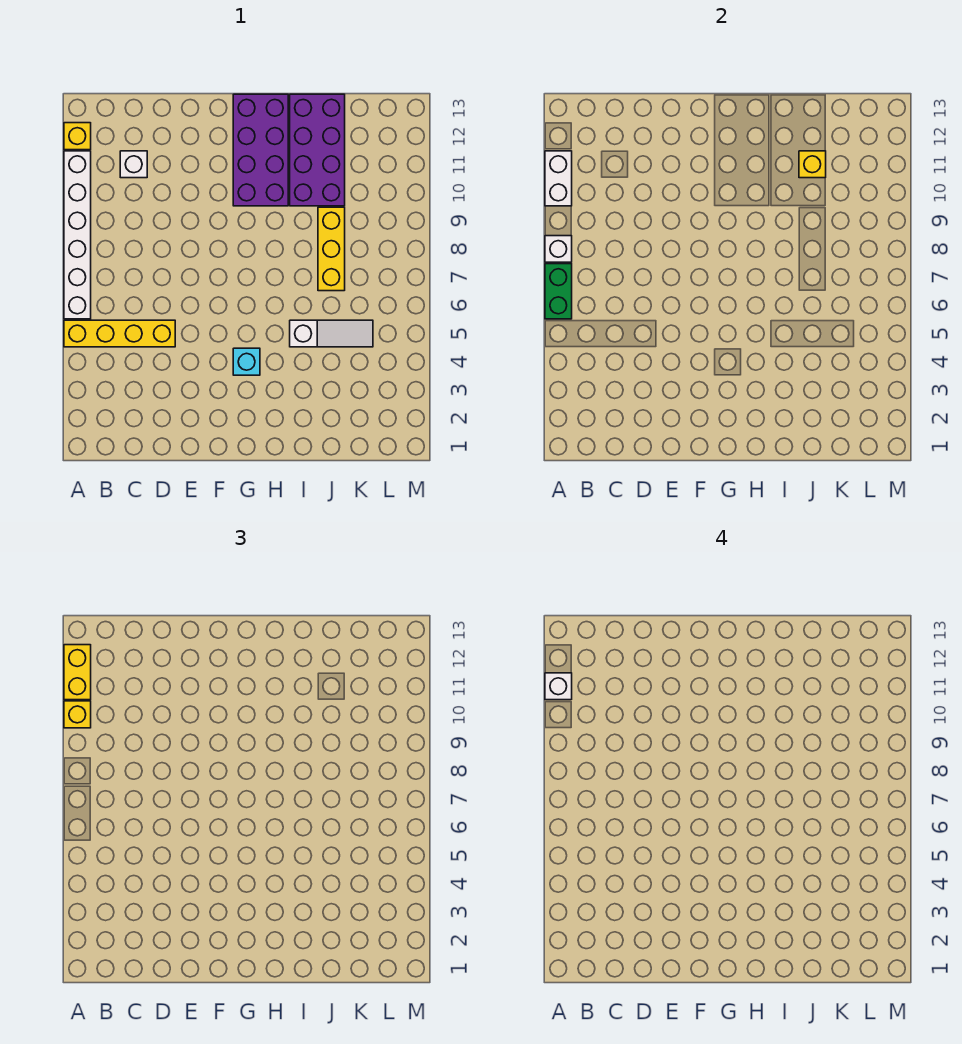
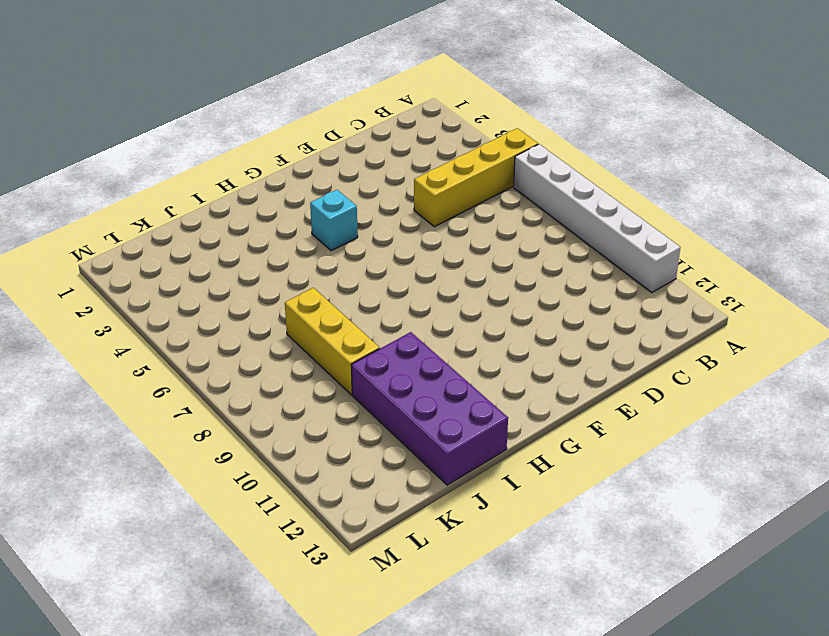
none -> yellow brick A12 level 1
none -> white brick C11 level 1
none -> purple brick G10:H13 level 1

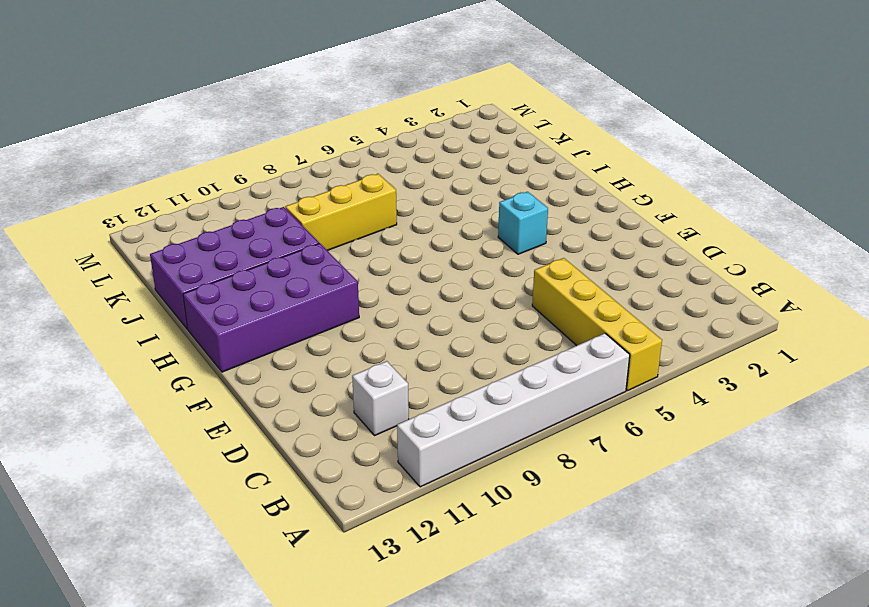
none -> yellow brick A12 level 1
none -> white slope I5:K5 level 1 top I
none -> green brick A6:A7 level 2

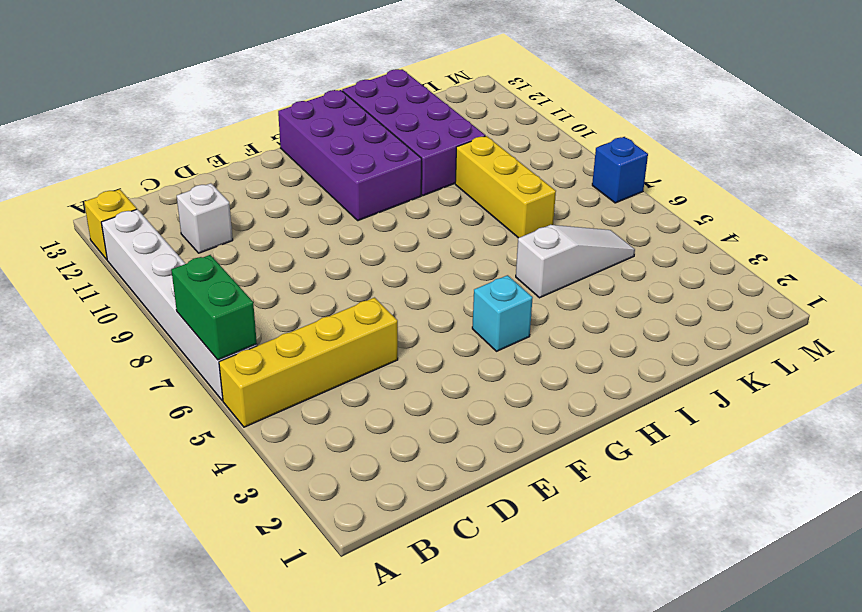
blue brick M7 level 1 -> none
none -> white brick A8 level 2
none -> white brick A10:A11 level 2
none -> yellow brick J11 level 2

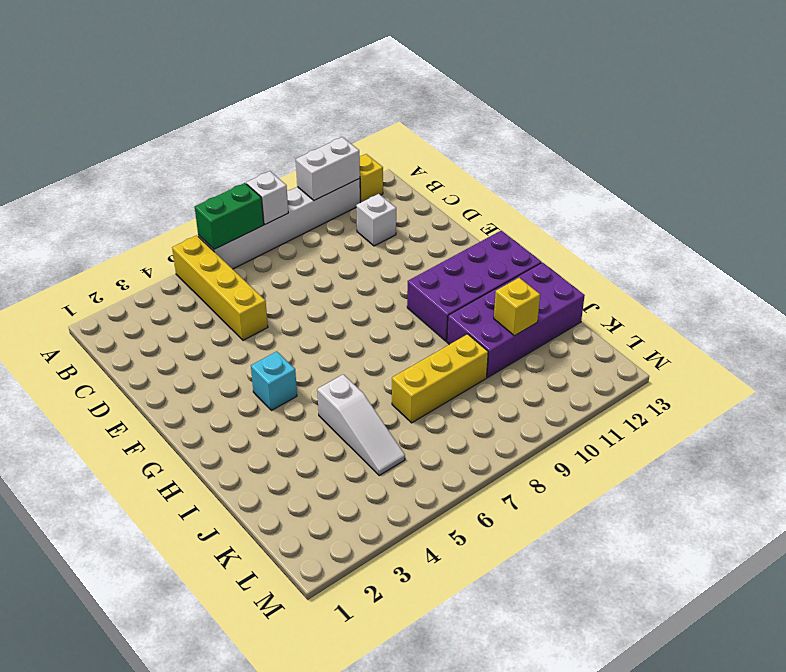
none -> yellow brick A10 level 3
none -> yellow brick A11:A12 level 3
none -> white brick A11 level 4

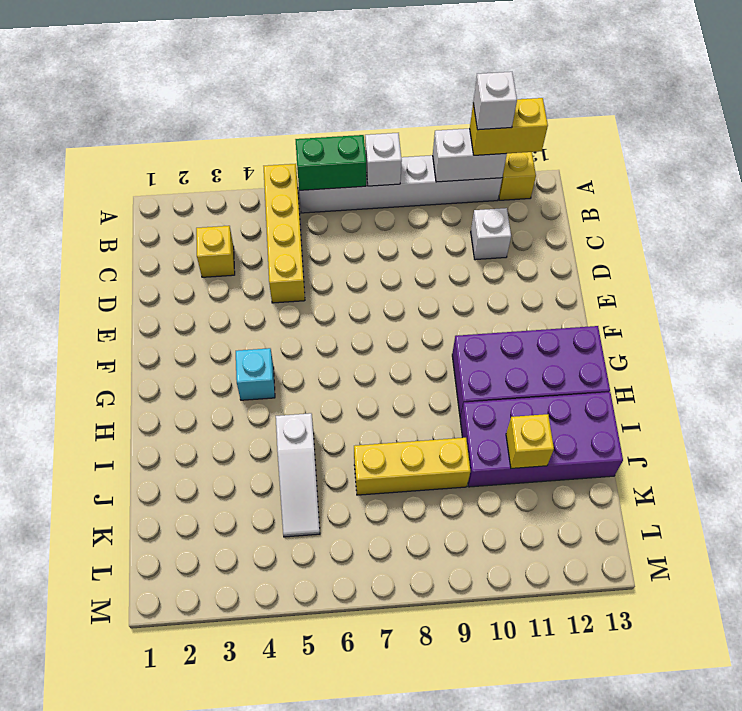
yellow brick C3 level 1 -> yellow brick A10 level 3

